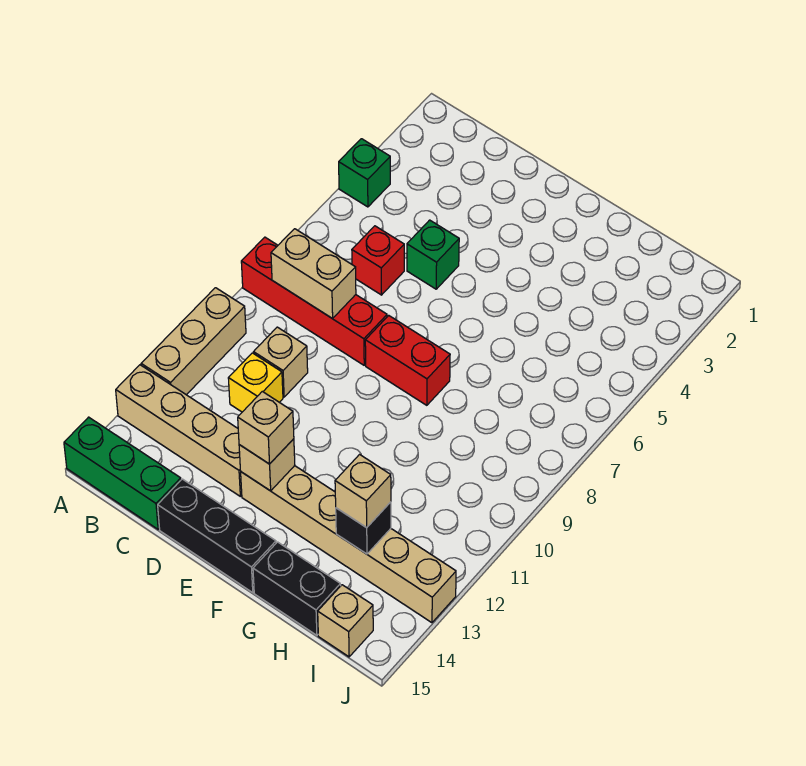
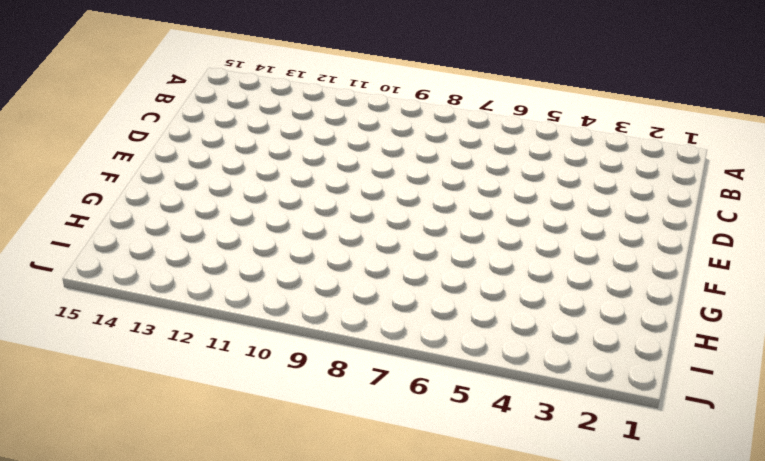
none -> green brick A4 level 1
none -> red brick A8:D8 level 1
none -> tan brick A10:A12 level 1

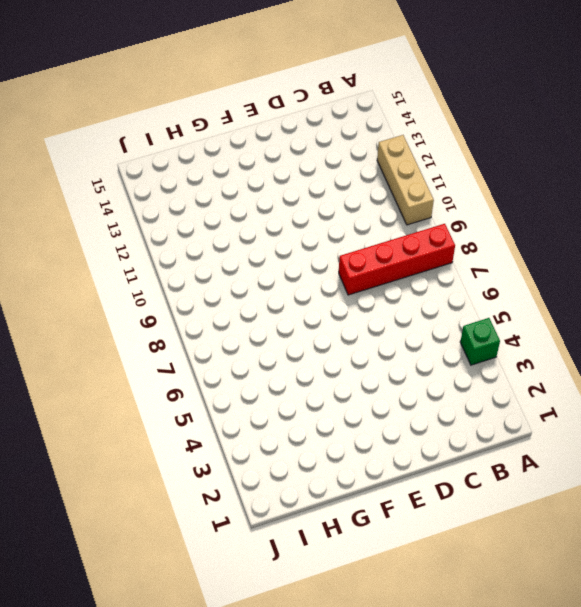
none -> tan brick A13:D13 level 1
none -> green brick A15:C15 level 1
none -> red brick C6 level 1

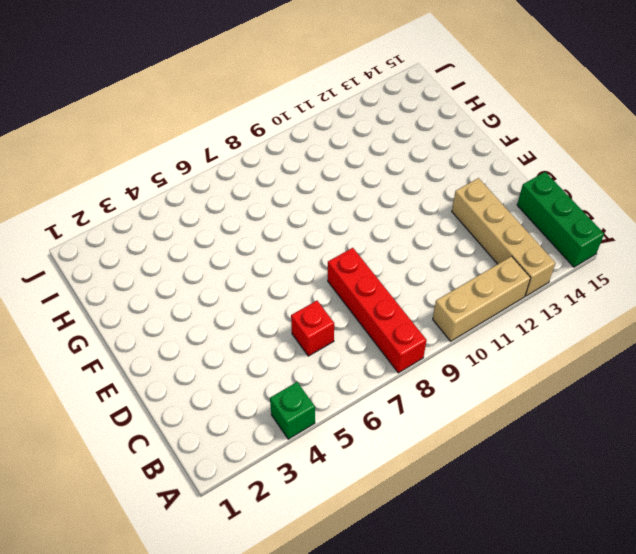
none -> tan brick C10 level 1
none -> yellow brick C11 level 1
none -> green brick D5 level 1

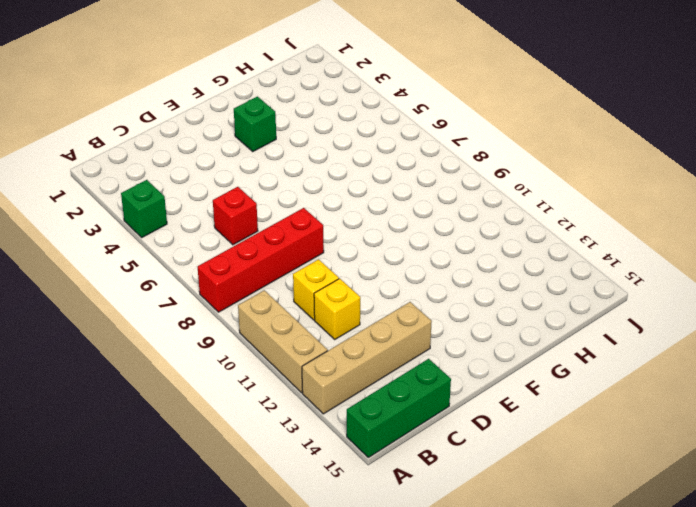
yellow brick C10 level 1 -> tan brick C10 level 1
green brick F3 level 1 -> green brick D5 level 1
none -> black brick D15:F15 level 1
none -> red brick E8:F8 level 1
none -> tan brick E13:J13 level 1

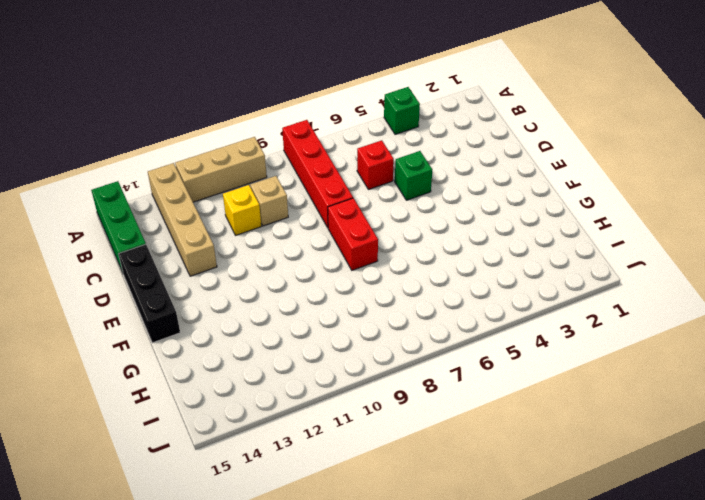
none -> tan brick E13:J13 level 1
none -> black brick G15:H15 level 1
none -> tan brick I15 level 1

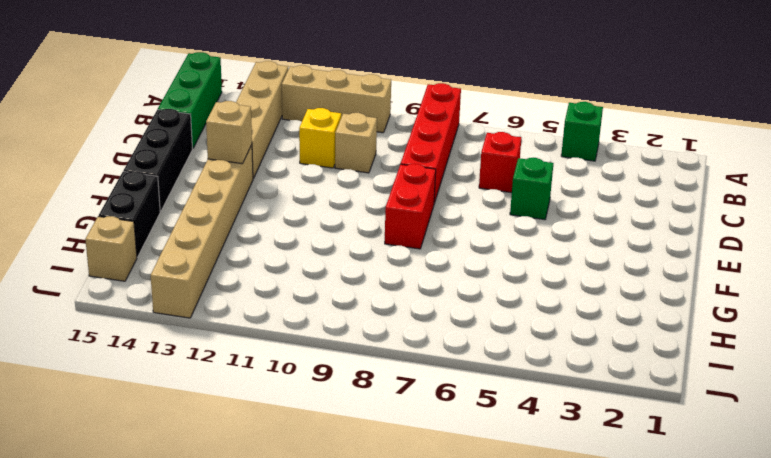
none -> tan brick B8:C8 level 2
none -> black brick H13 level 2
none -> tan brick E13 level 3

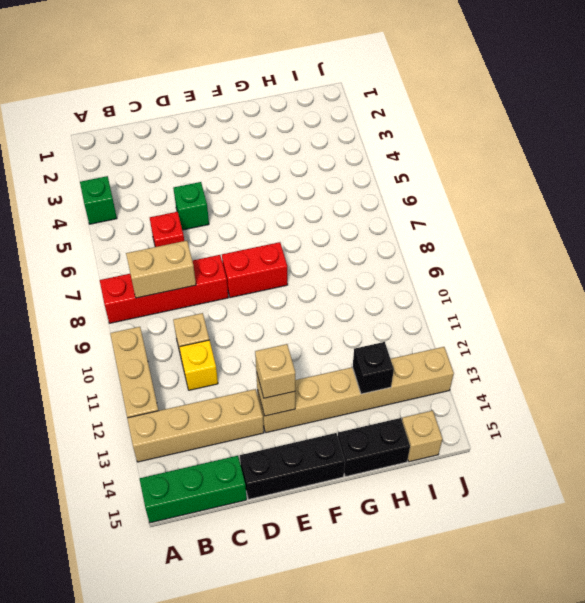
none -> tan brick H13 level 3

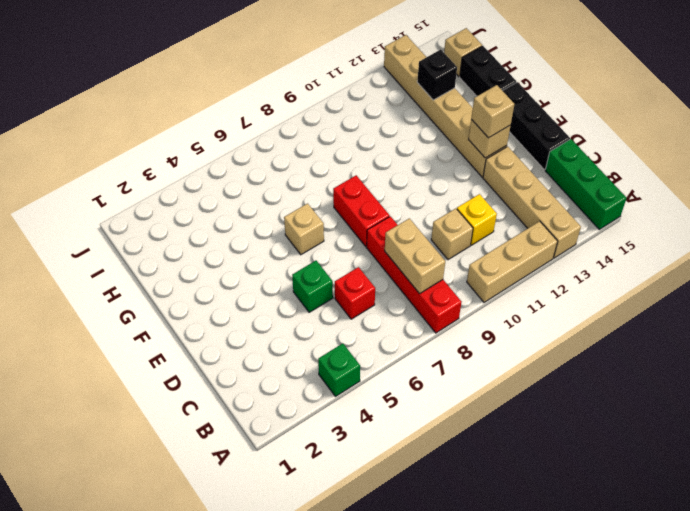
tan brick F6 level 1 -> tan brick H13 level 3

